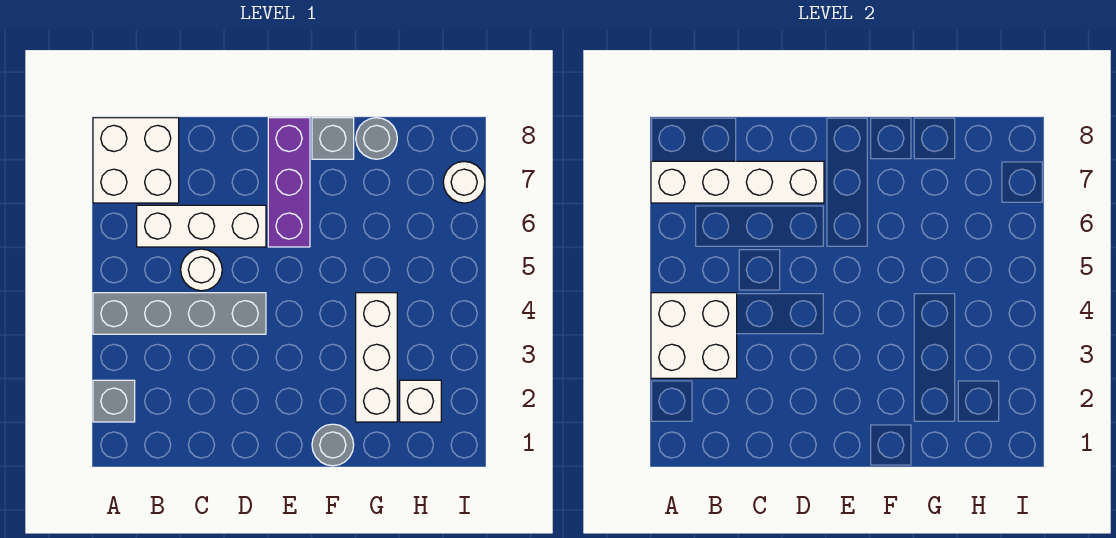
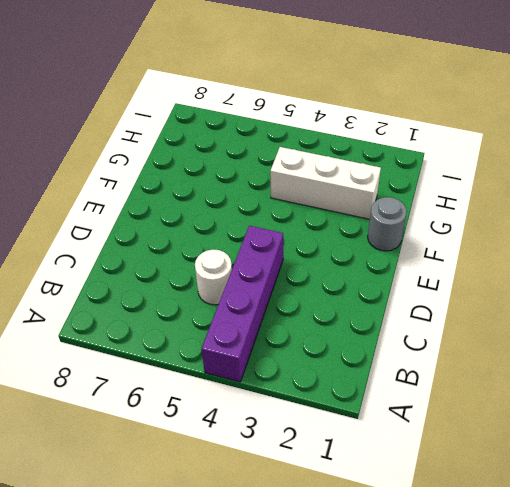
purple brick A4:D4 level 1 -> grey brick A4:D4 level 1
none -> grey brick A2 level 1
none -> white brick A7:B8 level 1
none -> white brick B6:D6 level 1

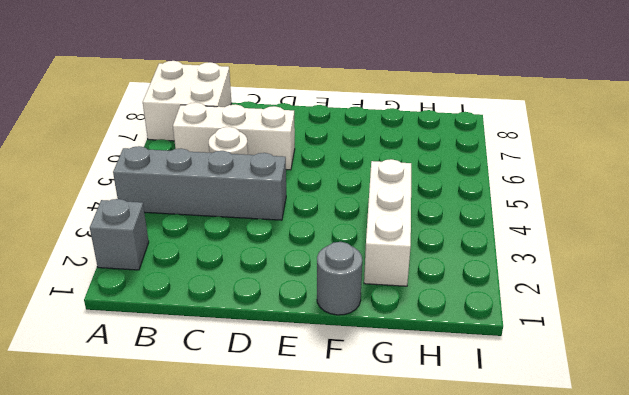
none -> purple brick E6:E8 level 1
none -> grey brick F8 level 1
none -> grey round brick G8 level 1

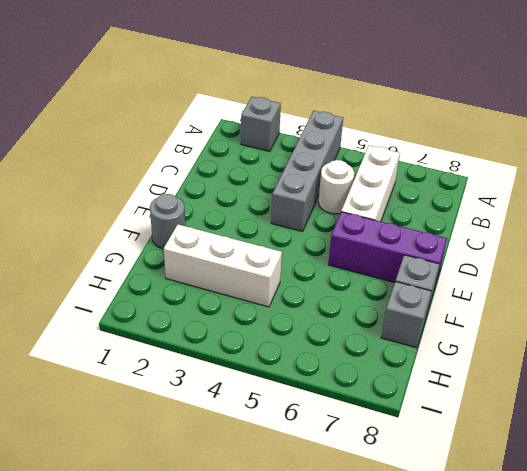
grey brick G8 level 1 -> grey round brick G8 level 1
none -> white brick A7:B8 level 1
none -> white brick H2 level 1
none -> white round brick I7 level 1

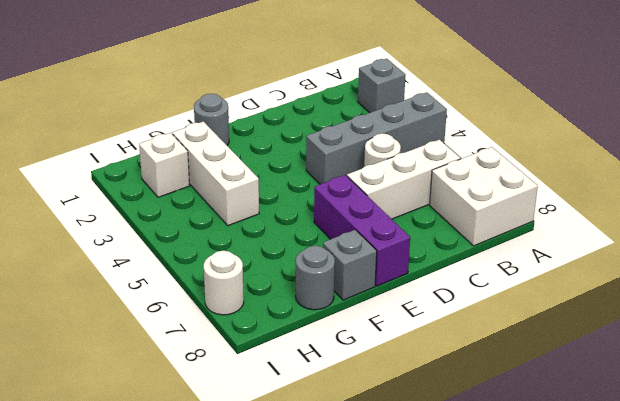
none -> white brick A3:B4 level 2
none -> white brick A7:D7 level 2

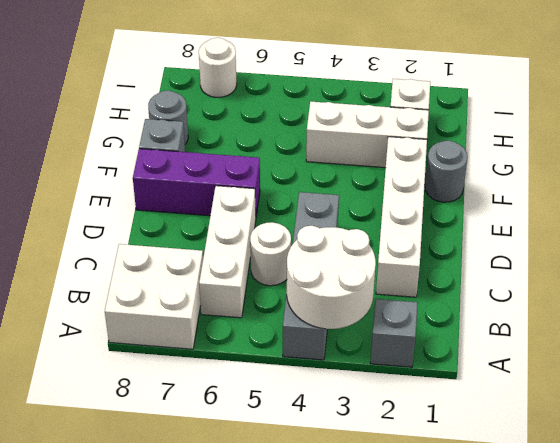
white round brick A3:B4 level 2 -> white brick A3:B4 level 2
white brick C2:F2 level 1 -> white brick A7:D7 level 2

